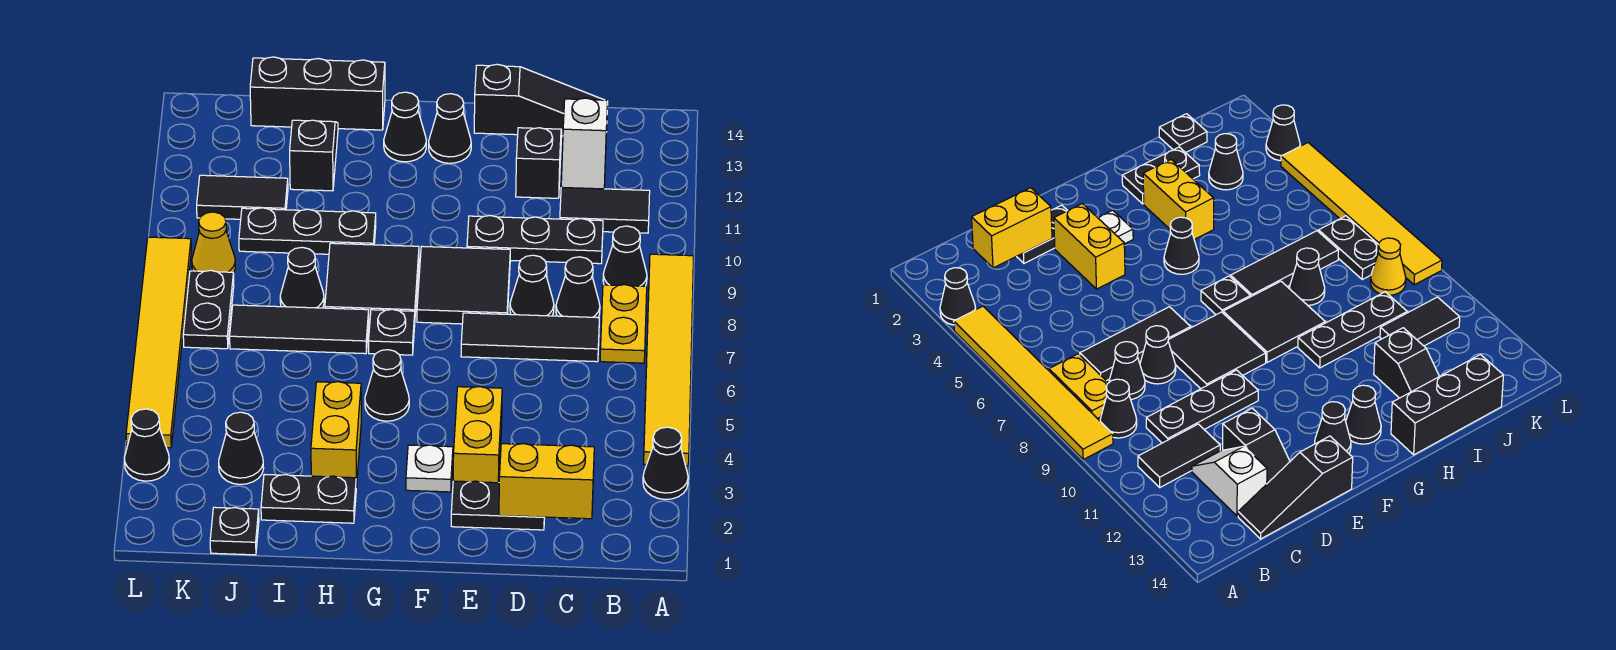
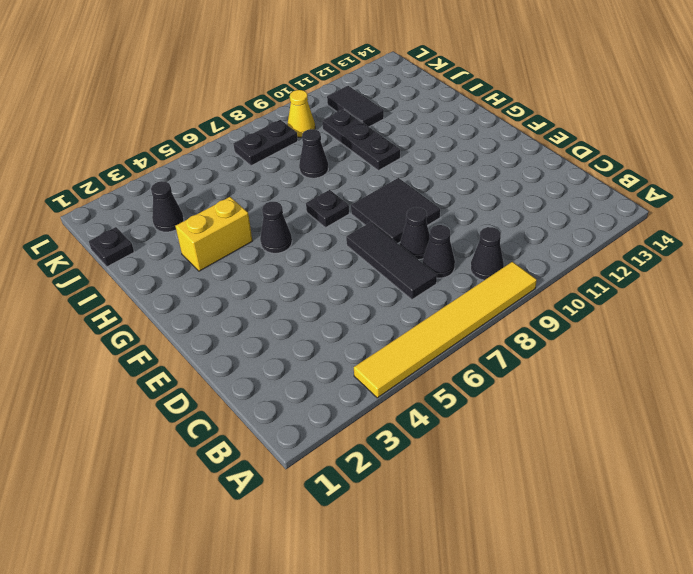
none -> black cone A3 level 1
none -> yellow plate B7:B8 level 1
none -> black tile B11:C11 level 1
none -> black plate C10:E10 level 1

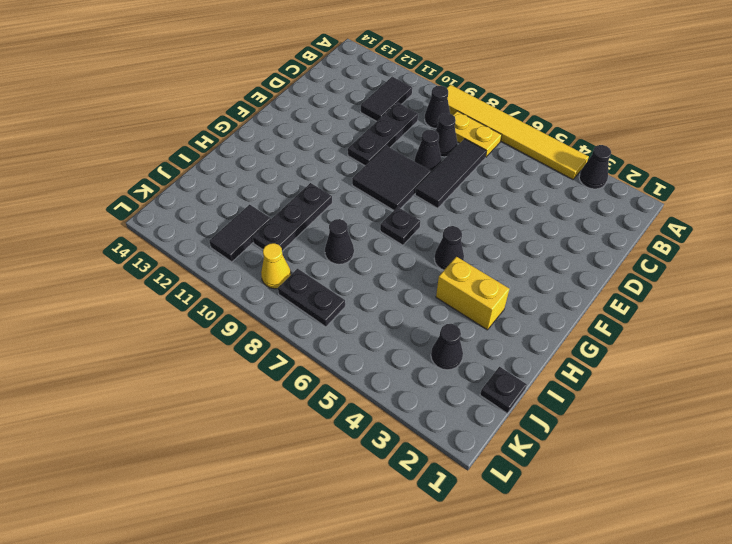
none -> white slope C12:C13 level 1 top 13
none -> black slope C14:E14 level 1 top E
none -> black plate D2:E2 level 1
none -> black slope D12:D13 level 1 top 12

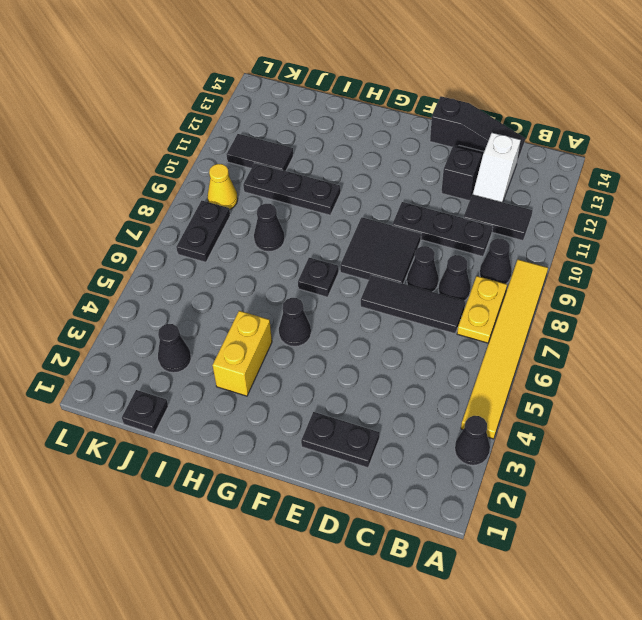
none -> yellow brick E3:E4 level 1
none -> white plate F3 level 1
none -> black cone F13 level 1
none -> black tile G8:H9 level 1

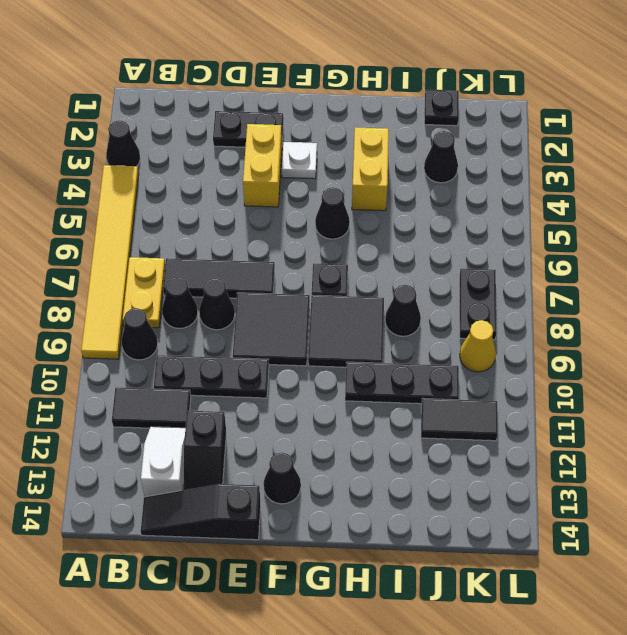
none -> black cone G13 level 1
none -> black plate H2:I2 level 1
none -> black tile H7:J7 level 1
none -> black brick H14:J14 level 1

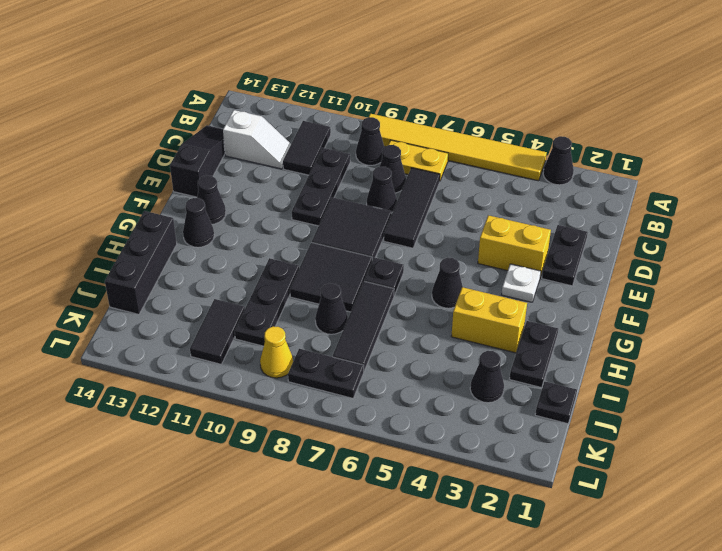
none -> black slope D12:D13 level 1 top 12
none -> black slope I12:I13 level 1 top 12
none -> black cone L3 level 1
none -> yellow tile L4:L9 level 1

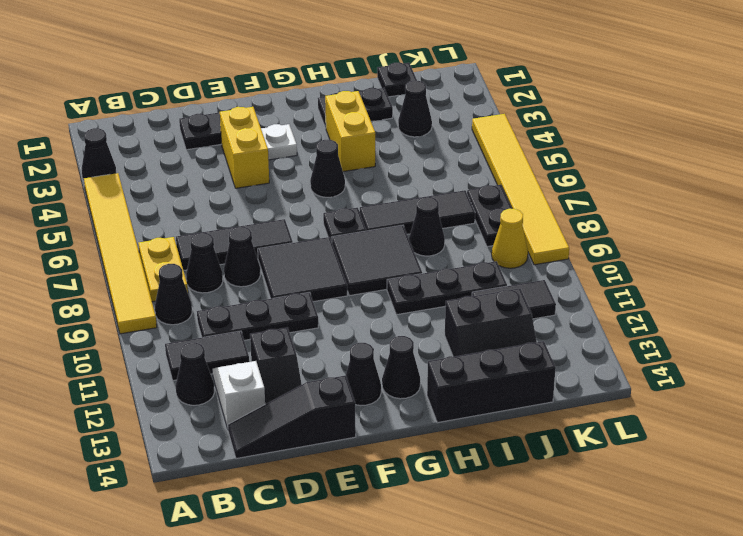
black cone B12 level 1 -> black cone L3 level 1
black slope I12:J13 level 1 top 12 -> black slope I12:I13 level 1 top 12
none -> yellow brick C2:D2 level 2

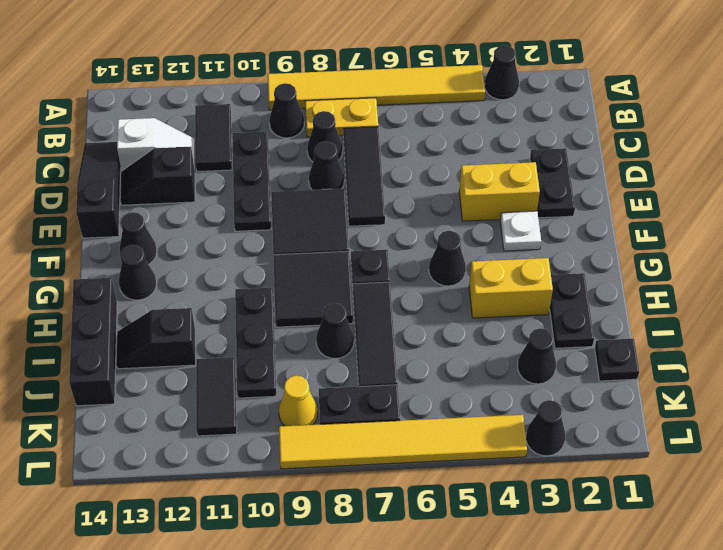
none -> yellow brick C2:D2 level 2

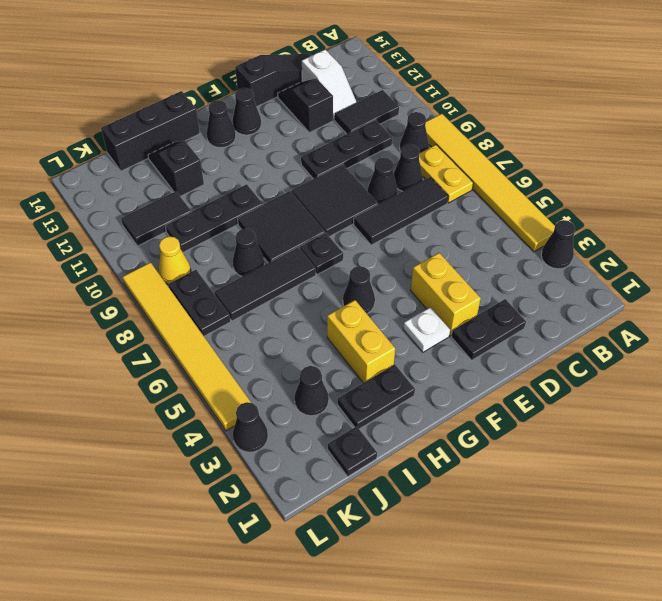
none -> yellow brick C2:D2 level 2

